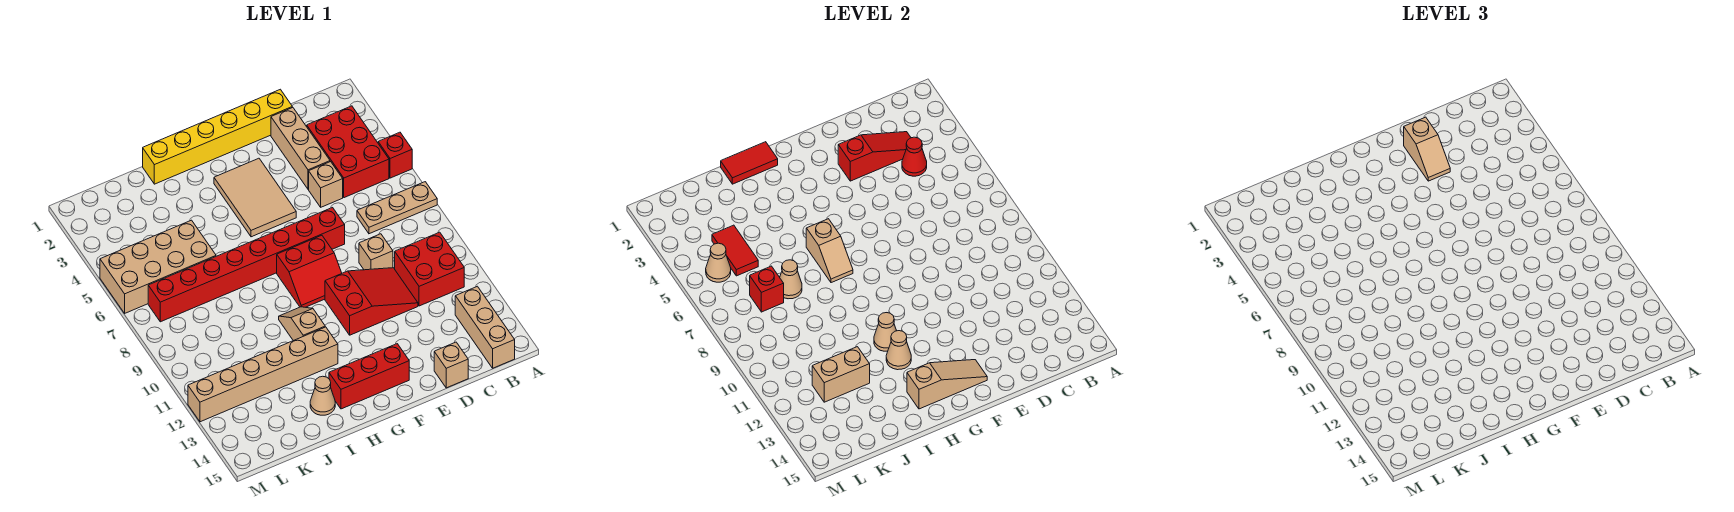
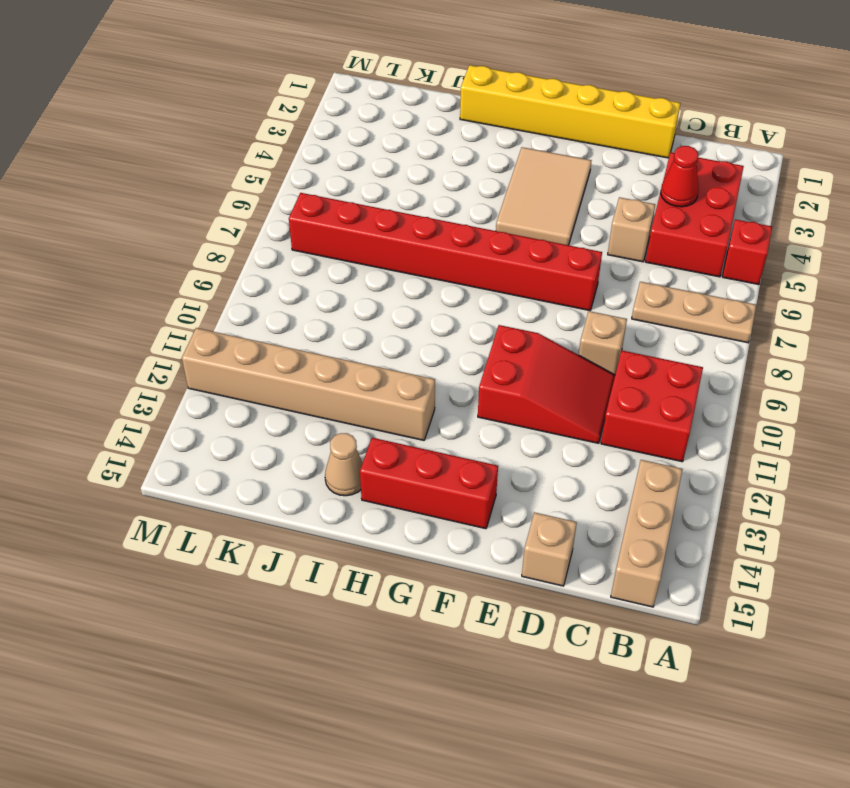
none -> tan brick D2:D4 level 1
none -> red slope F8:G9 level 1 top 8
none -> tan slope H10:H11 level 1 top 11
none -> tan brick J5:M6 level 1

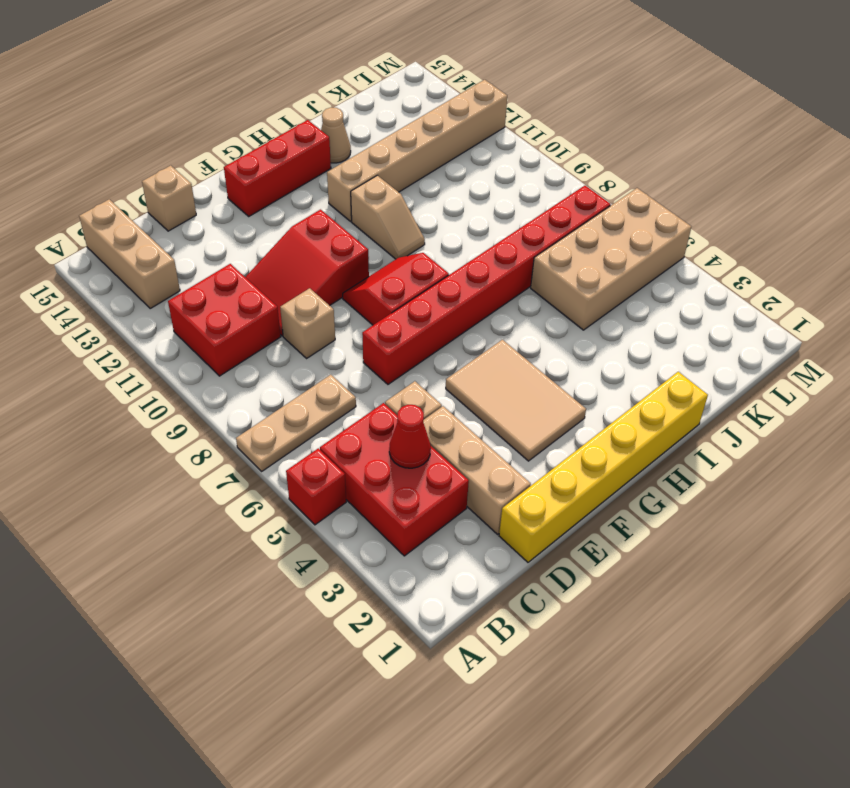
none -> red slope C3:E3 level 2 top E
none -> tan slope F14:H14 level 2 top H
none -> red tile H1:I1 level 2
none -> tan slope H6:H7 level 2 top 6

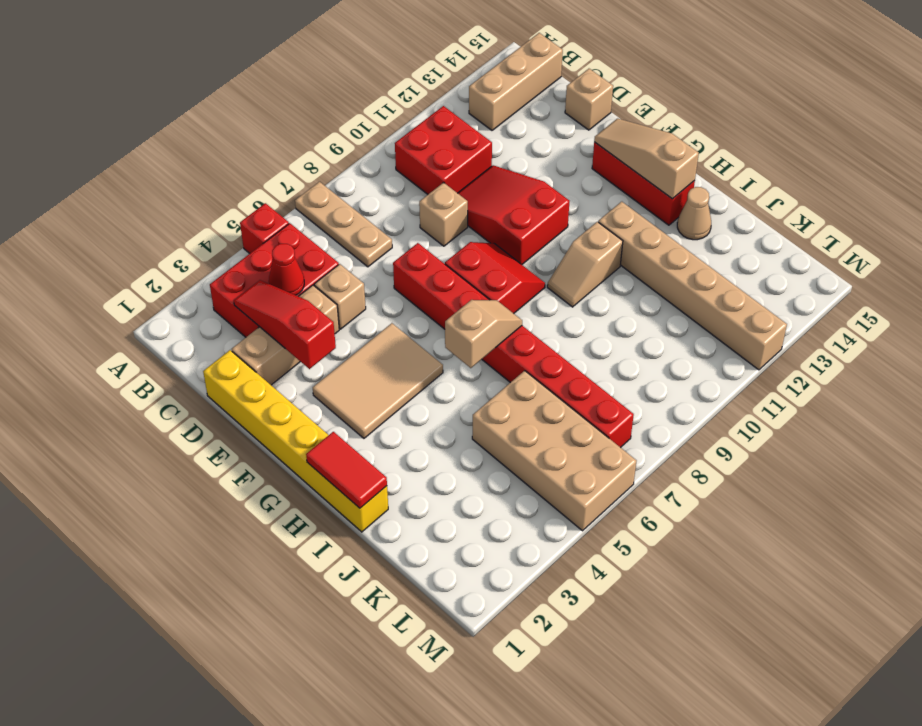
none -> tan cone H11 level 2
none -> tan cone H12 level 2
none -> tan cone J7 level 2
none -> tan brick J12:K12 level 2

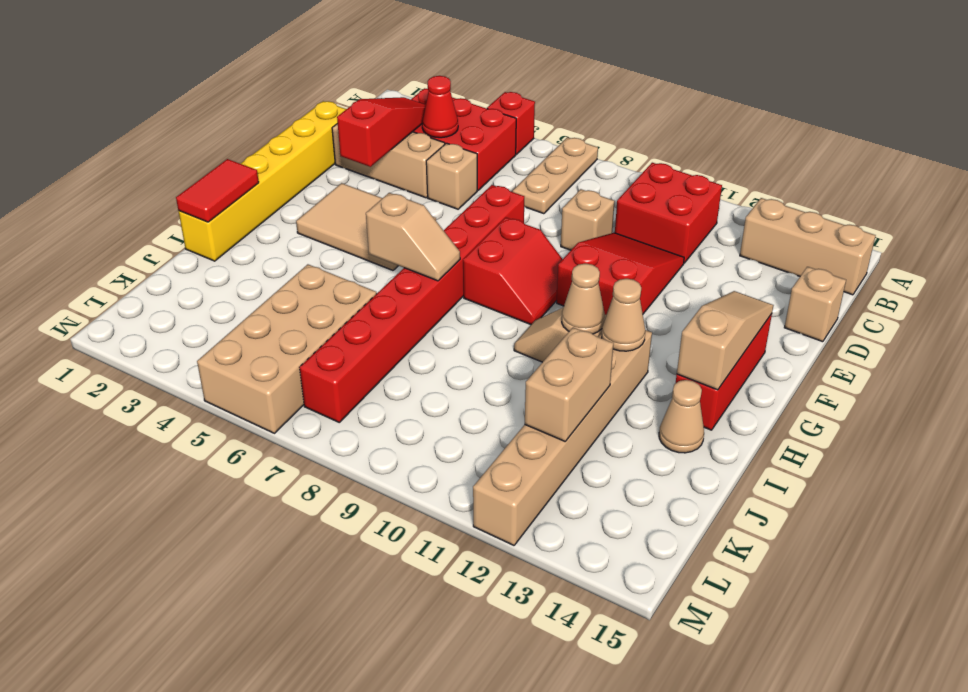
none -> tan cone J7 level 2
none -> red tile K4:K5 level 2
none -> red brick K7 level 2
none -> tan cone L5 level 2

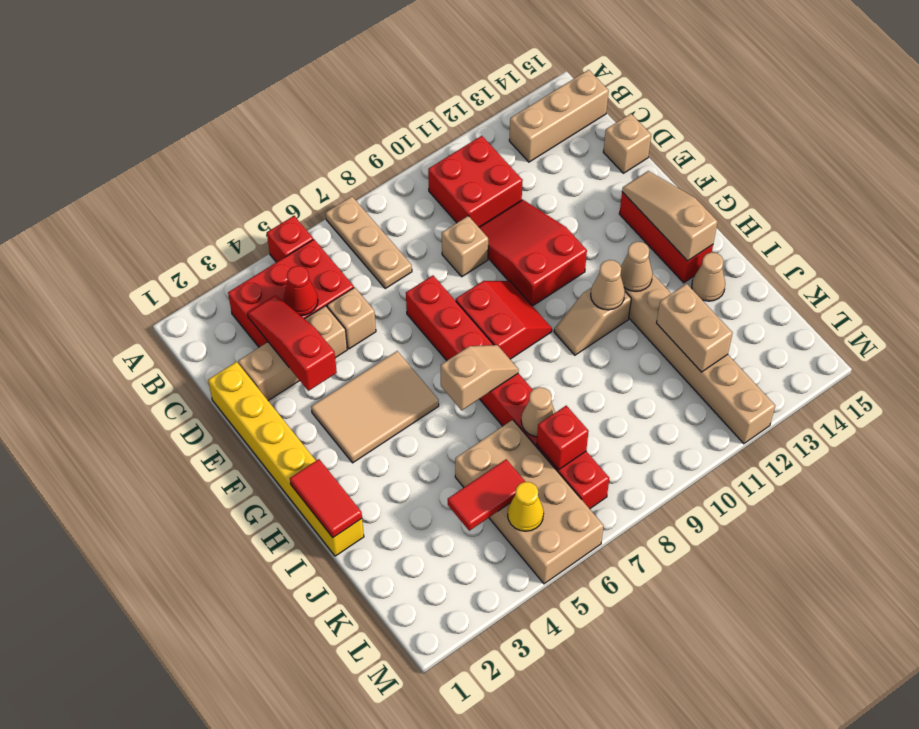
yellow cone L5 level 2 -> tan cone L5 level 2
none -> tan slope E2:E3 level 3 top 2

